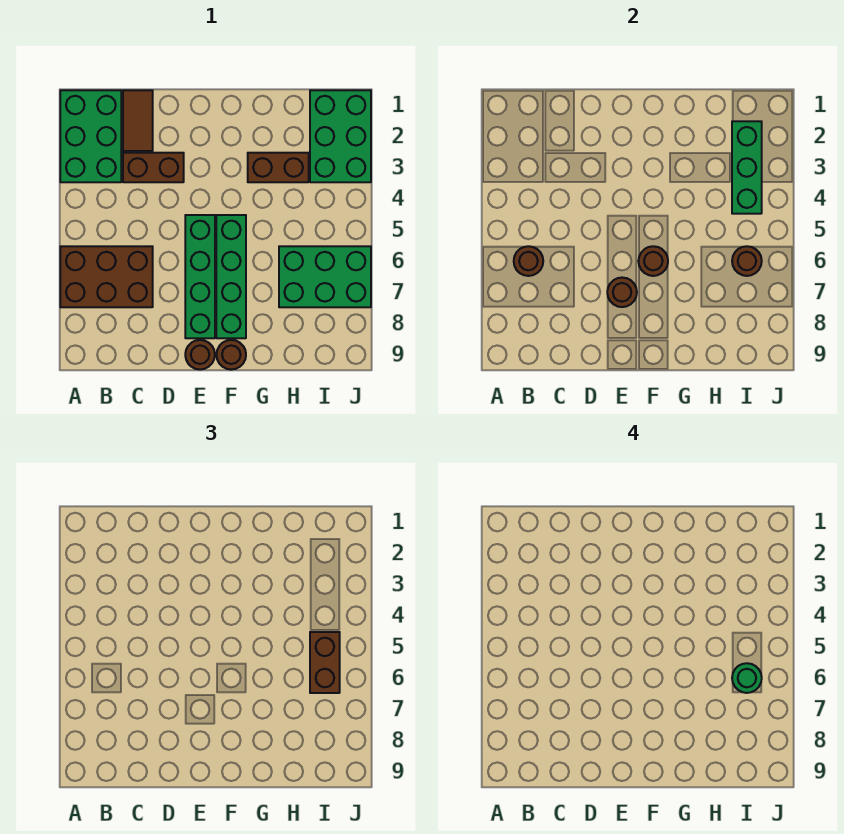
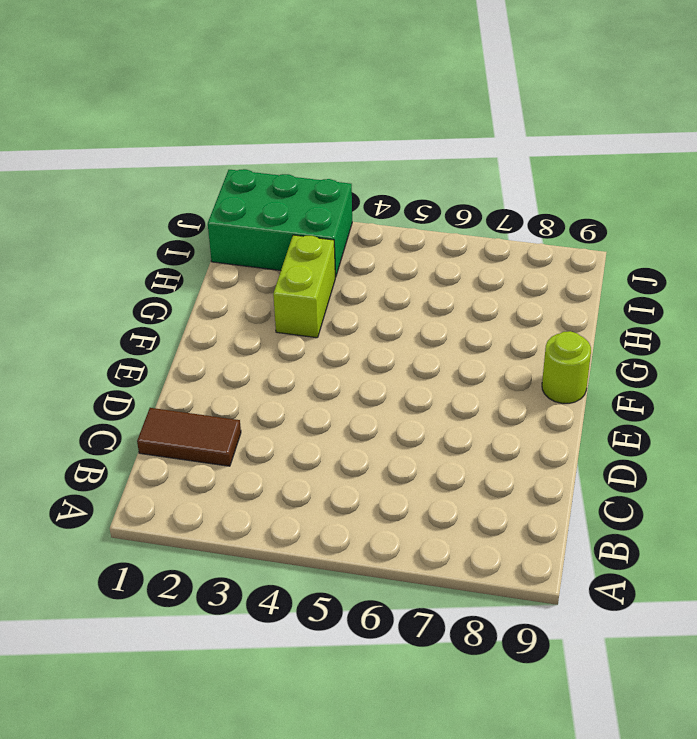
lime round brick F9 level 1 -> brown round brick F9 level 1
lime brick G3:H3 level 1 -> brown brick G3:H3 level 1
none -> green brick A1:B3 level 1
none -> brown brick A6:C7 level 1
none -> brown brick C3:D3 level 1

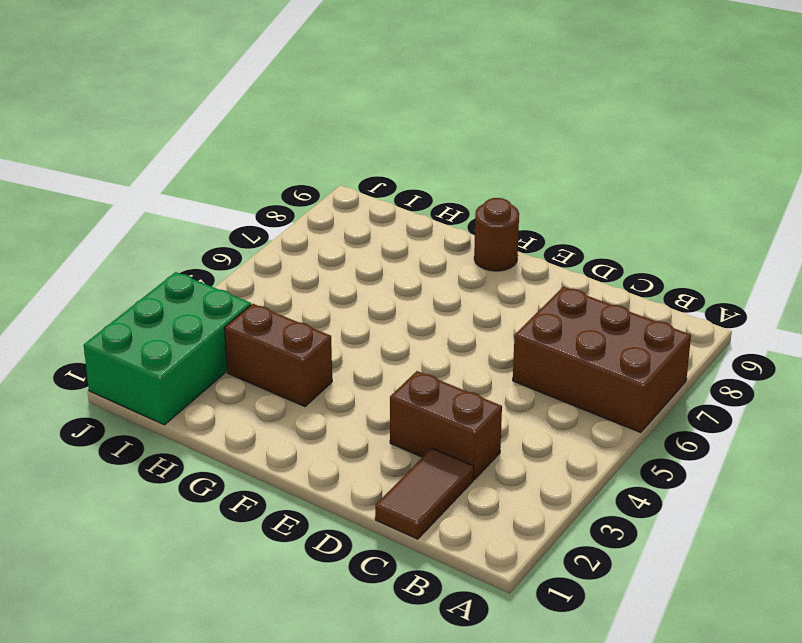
none -> green brick A1:B3 level 1
none -> green brick E5:E8 level 1
none -> brown round brick E9 level 1

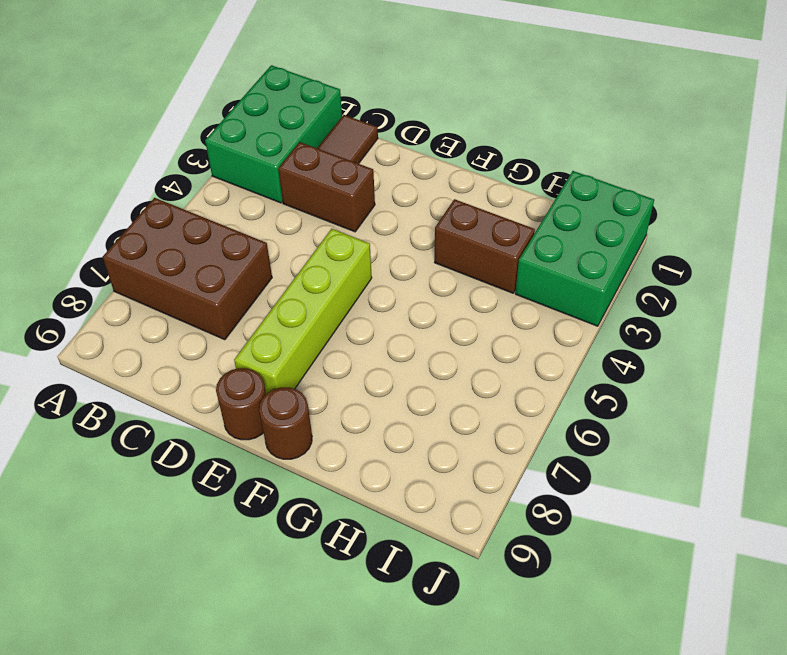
lime brick E5:E8 level 1 -> green brick E5:E8 level 1
none -> green brick F5:F8 level 1
none -> green brick H6:J7 level 1
none -> brown round brick B6 level 2

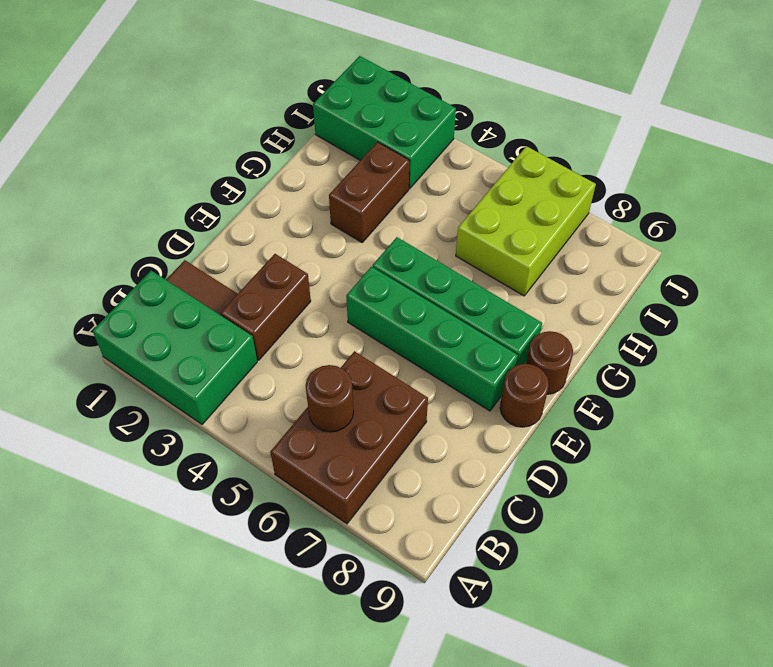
lime brick H6:J7 level 1 -> green brick H6:J7 level 1
none -> brown round brick E7 level 2
none -> brown round brick F6 level 2
none -> green brick I2:I4 level 2

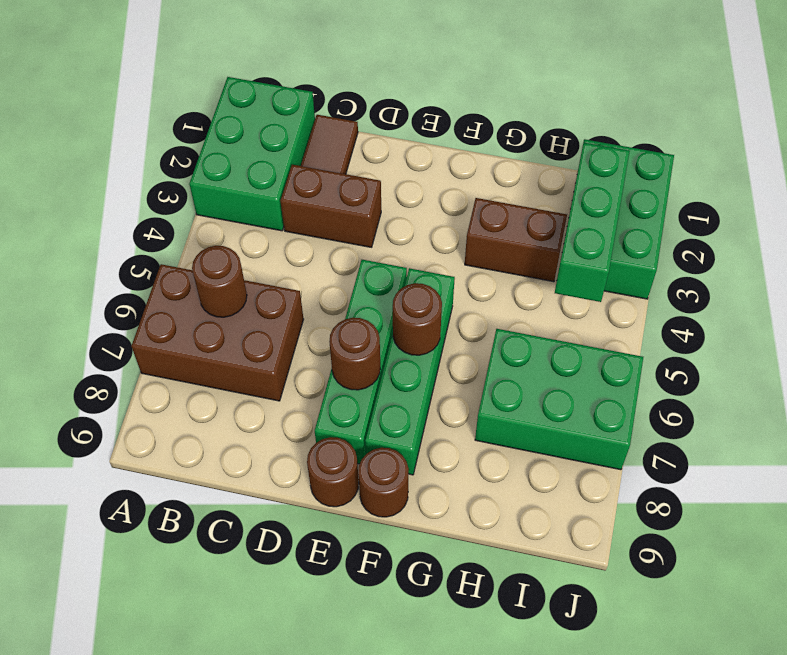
none -> brown round brick I6 level 2
none -> brown brick I5:I6 level 3
none -> green round brick I6 level 4

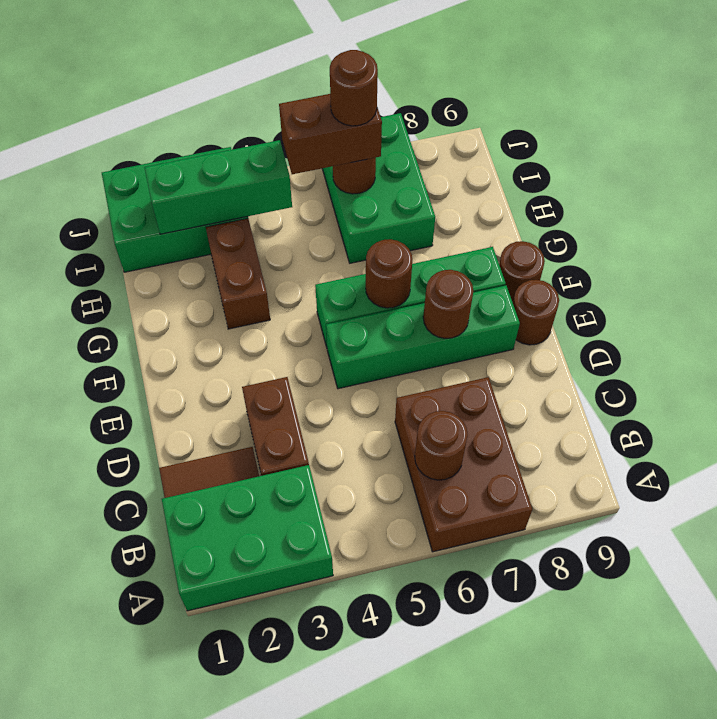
brown round brick I6 level 4 -> green round brick I6 level 4

